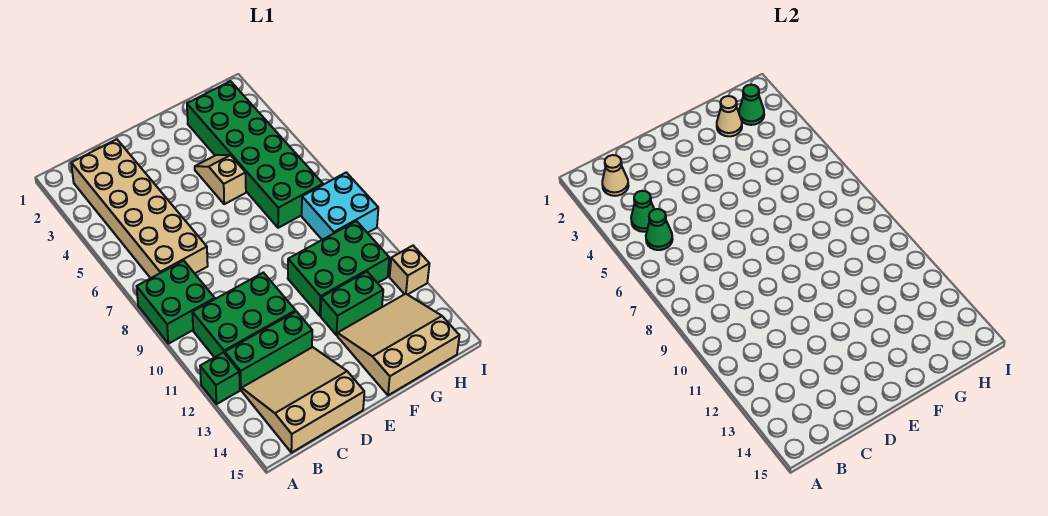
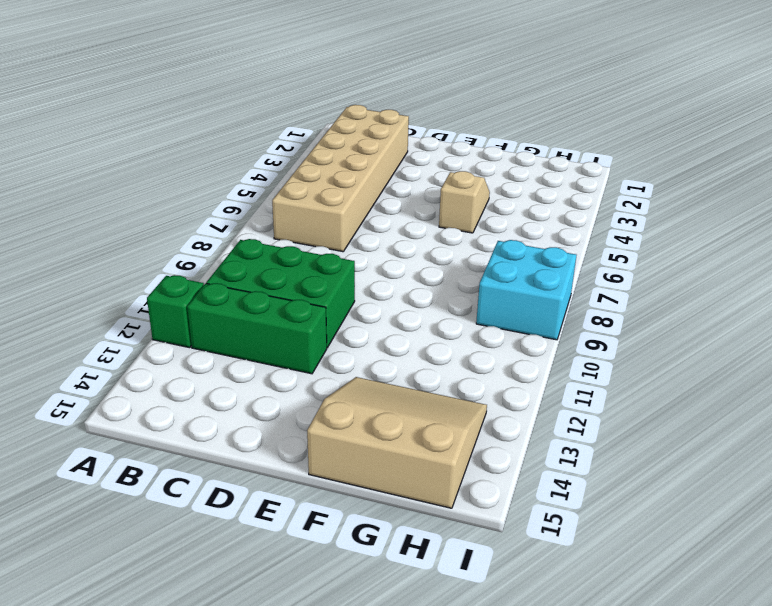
none -> green brick A8:B9 level 1
none -> tan slope B13:D15 level 1 top 15
none -> green brick F10:H11 level 1

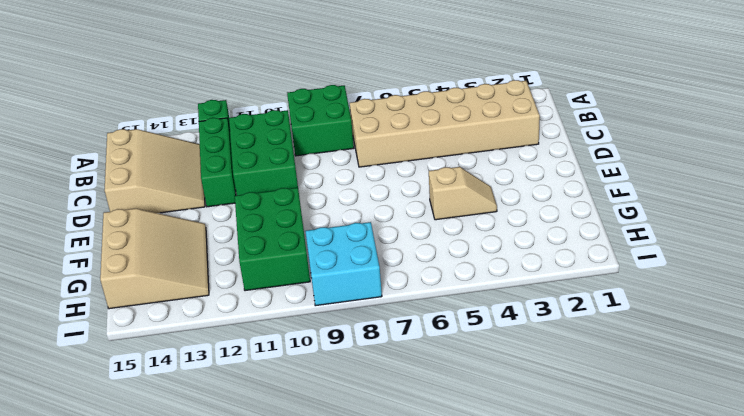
none -> green brick F12:G12 level 1
none -> green brick G2:H7 level 1
none -> tan brick I12 level 1

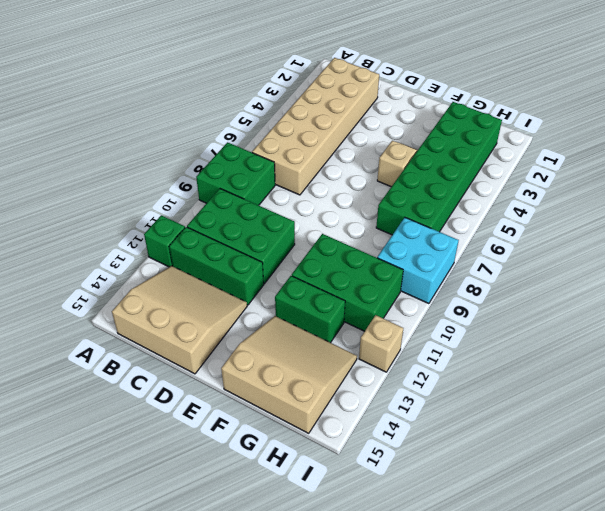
none -> tan cone B2 level 2
none -> green cone B4 level 2
none -> green cone B5 level 2

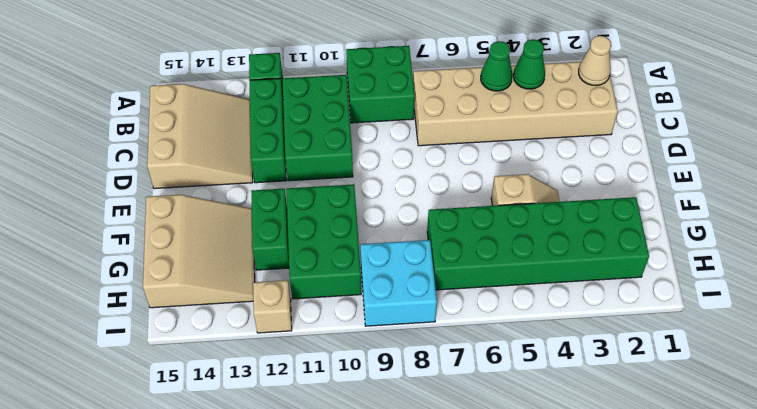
none -> tan cone G2 level 2
none -> green cone H2 level 2

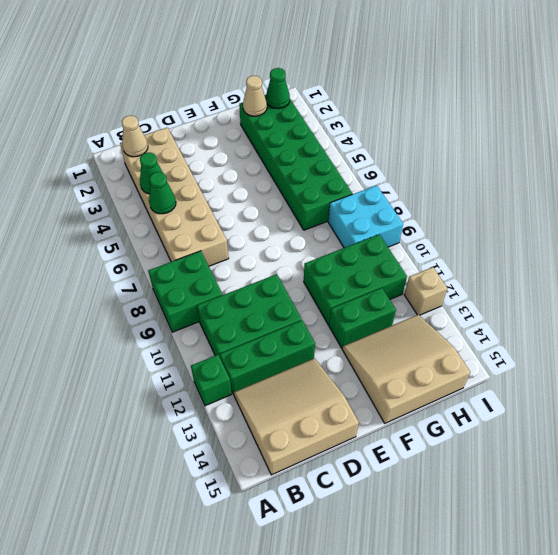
none -> tan slope F4:F5 level 1 top 5

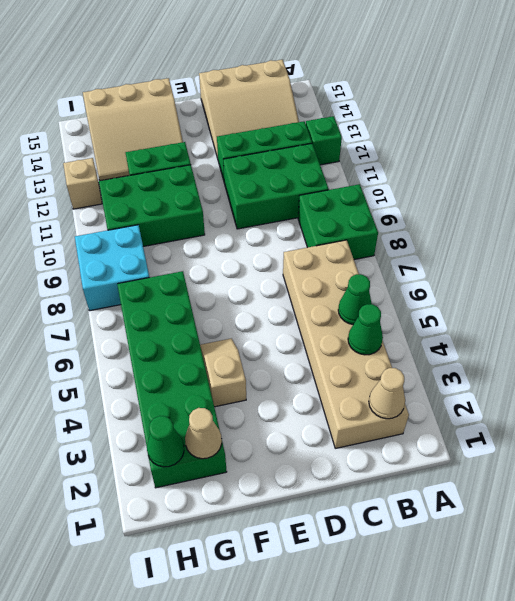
tan slope F4:F5 level 1 top 4 -> tan slope F4:F5 level 1 top 5

